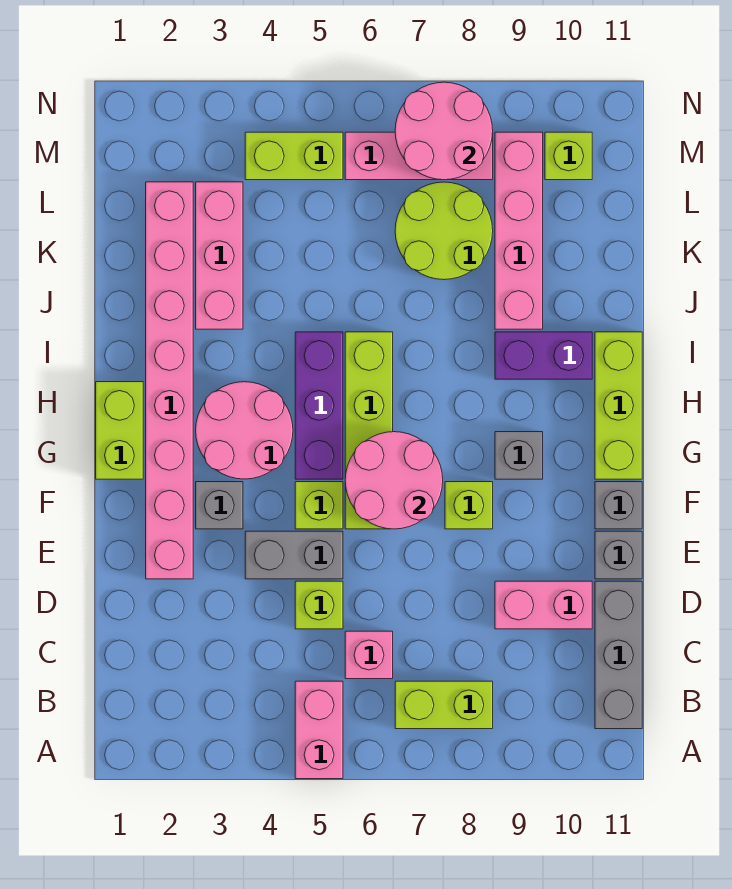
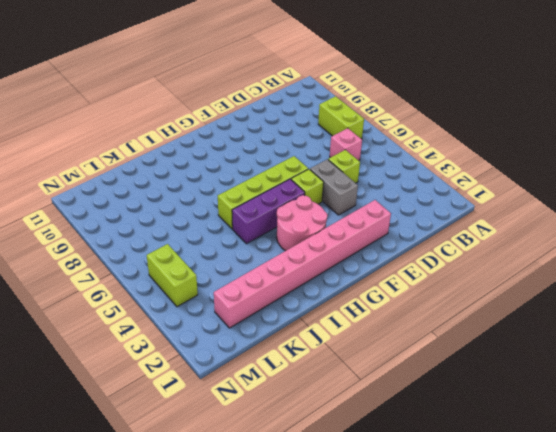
none -> pink brick A5:B5 level 1
none -> grey brick B11:D11 level 1
none -> pink brick D9:D10 level 1

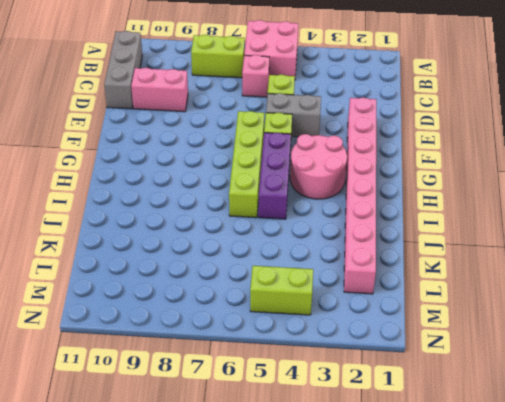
pink brick A5:B6 level 1 -> pink brick A5:B5 level 1
none -> grey brick E11 level 1
none -> grey brick F3 level 1
none -> lime brick F8 level 1

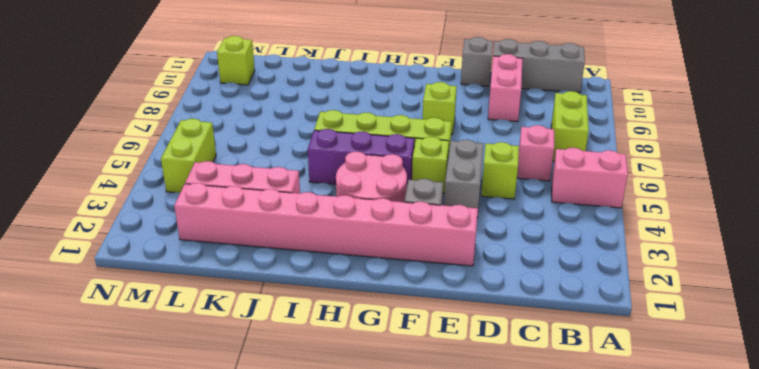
none -> grey brick F11 level 1
none -> lime brick G1:H1 level 1
none -> grey brick G9 level 1

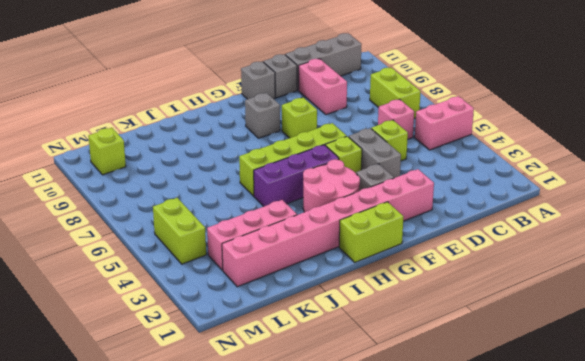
none -> lime brick G11:I11 level 1
none -> purple brick I9:I10 level 1
none -> pink brick J9:M9 level 1

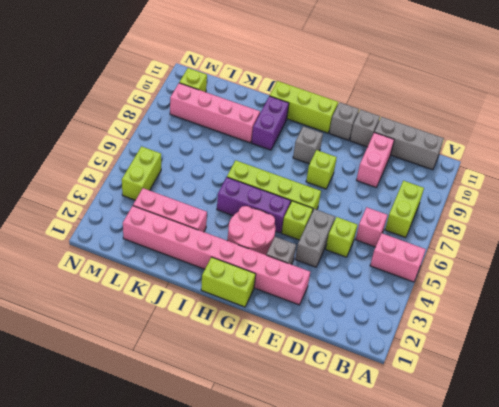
none -> lime round brick K7:L8 level 1
none -> pink brick M6:M8 level 1
none -> pink round brick F6:G7 level 2

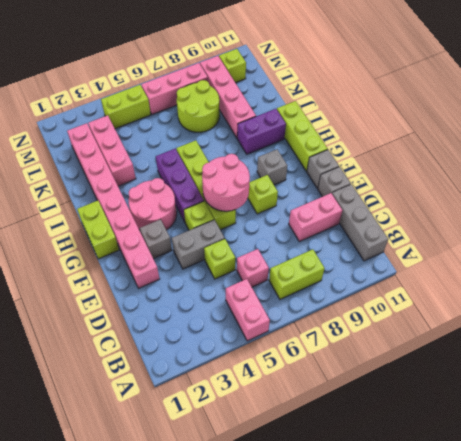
none -> pink round brick M7:N8 level 2

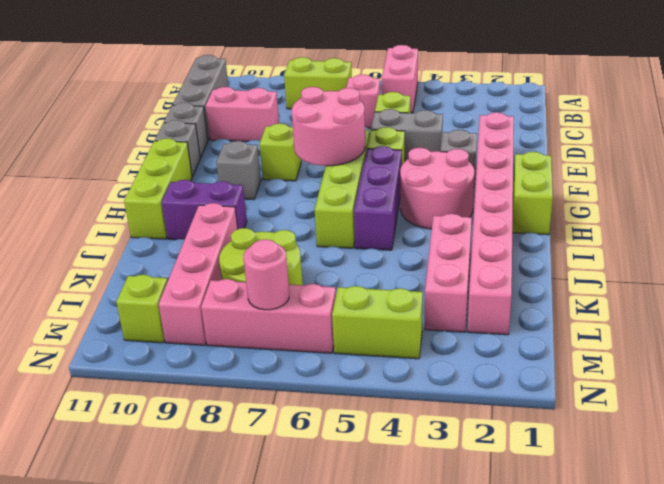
pink round brick M7 level 2 -> pink round brick M7:N8 level 2

